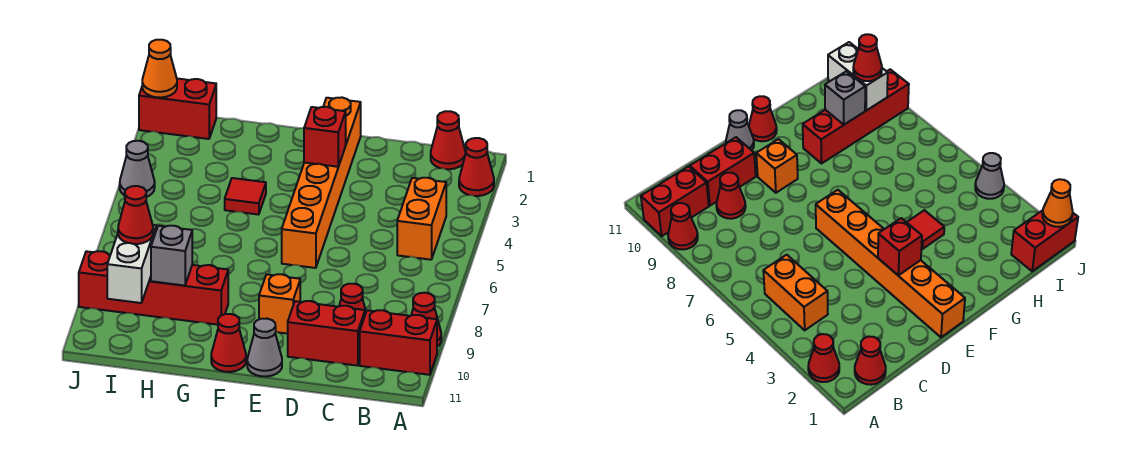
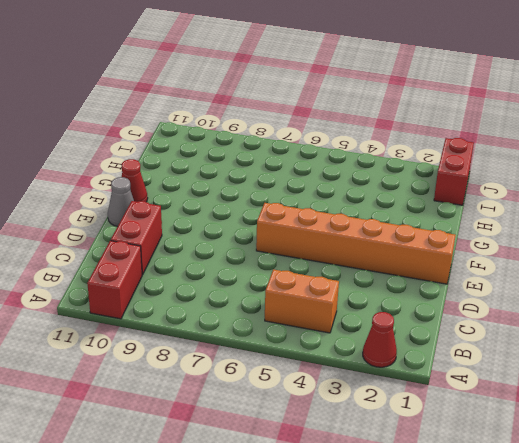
none -> red cone A9 level 1
none -> red cone B1 level 1
none -> red cone C9 level 1

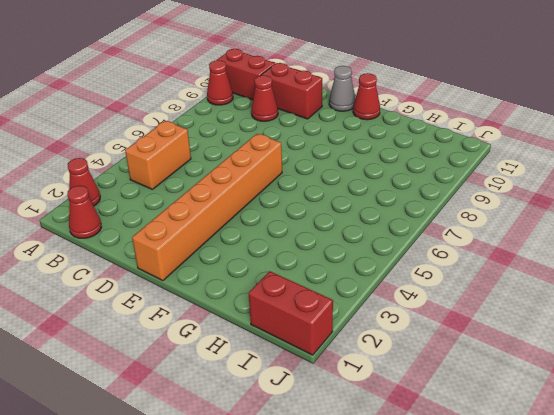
none -> orange brick E9 level 1
none -> red tile G4 level 1
none -> red brick G9:J9 level 1

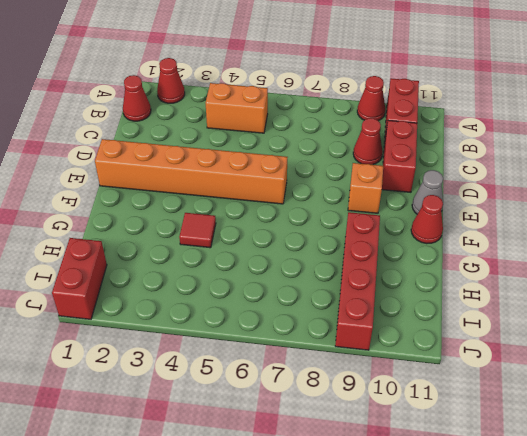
none -> grey cone J4 level 1
none -> red brick E3 level 2
none -> grey brick H9 level 2

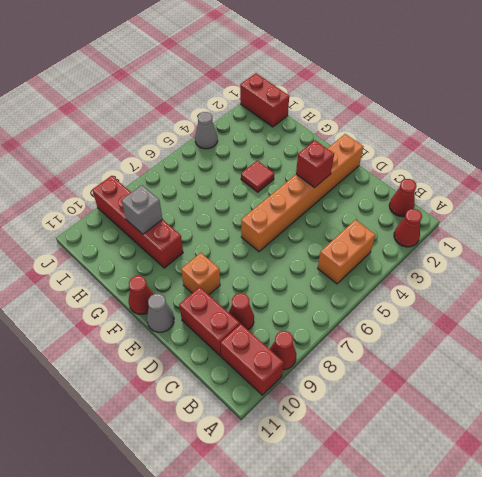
none -> white brick I9:I10 level 2
none -> orange cone J1 level 2
none -> red cone I9 level 3

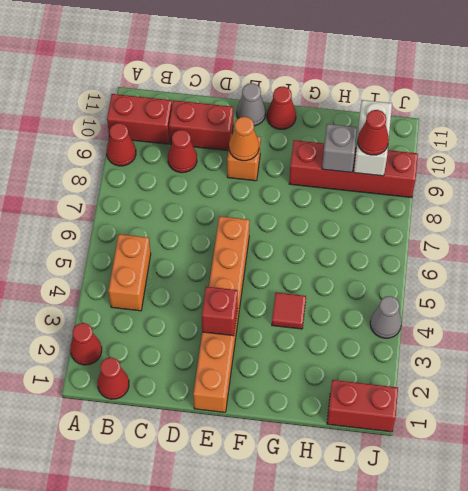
orange cone E9 level 2 -> orange cone J1 level 2

